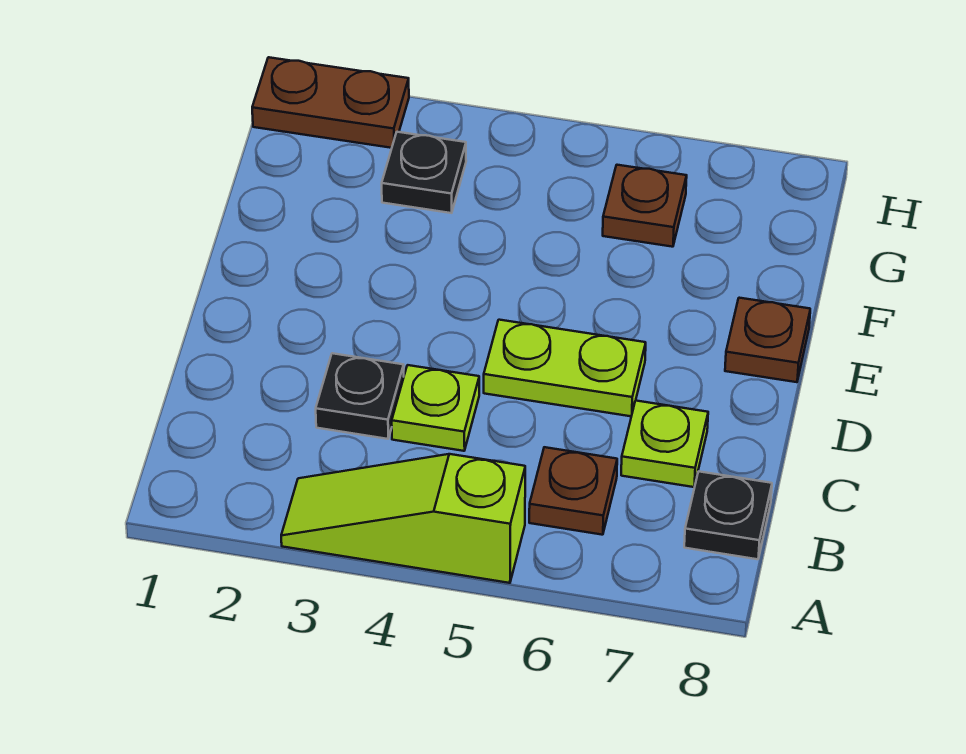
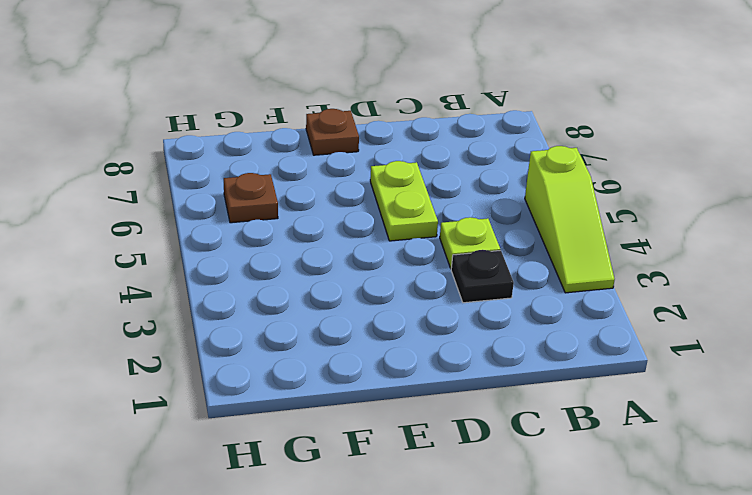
none -> brown plate B6 level 1
none -> black plate B8 level 1

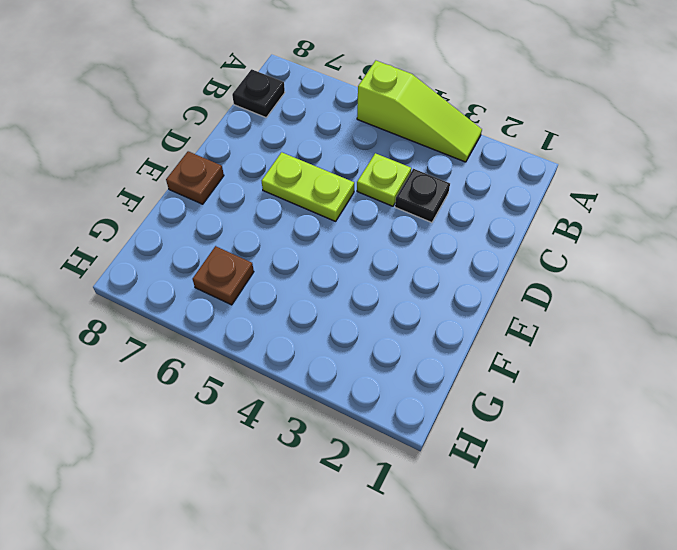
none -> brown plate B6 level 1
none -> lime plate C7 level 1

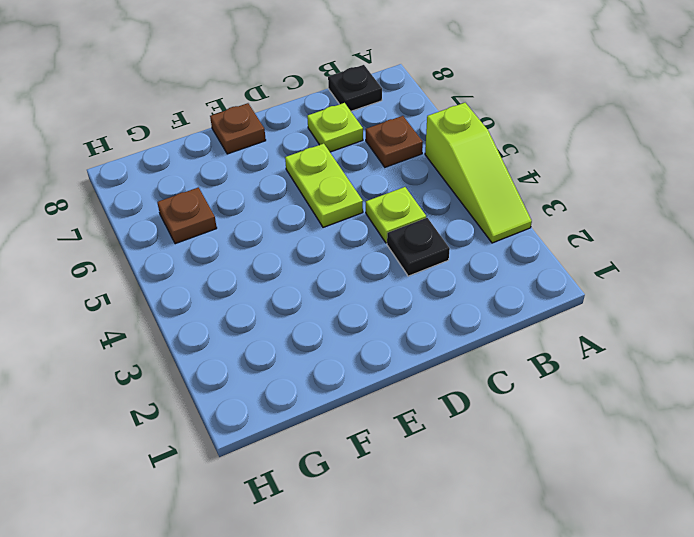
none -> black plate G3 level 1
none -> brown plate H1:H2 level 1

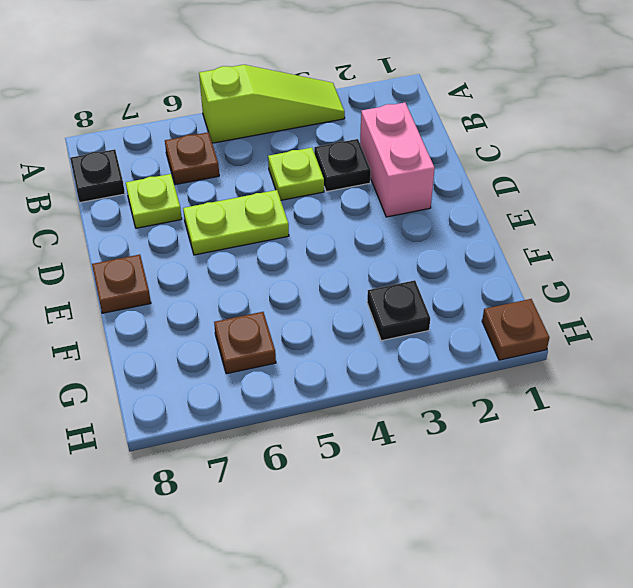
pink brick C2:D2 level 1 -> none
brown plate H1 level 1 -> brown plate H1:H2 level 1

